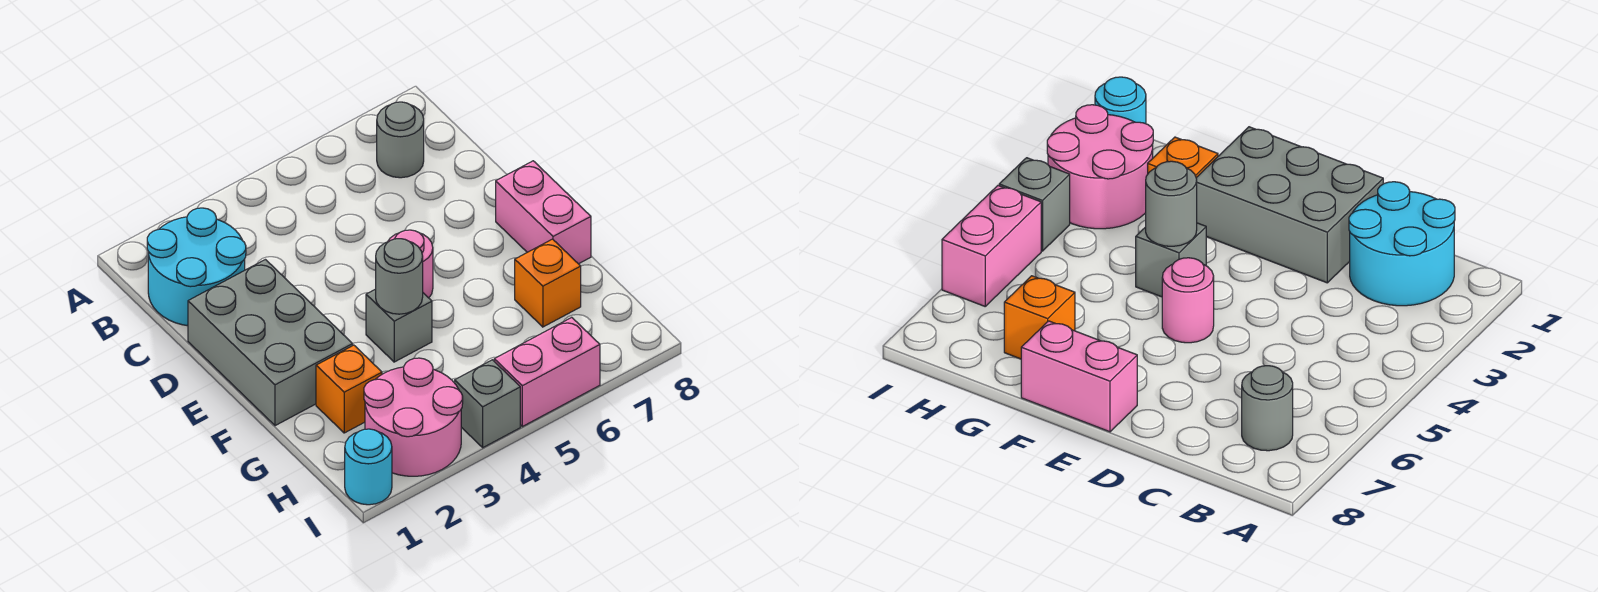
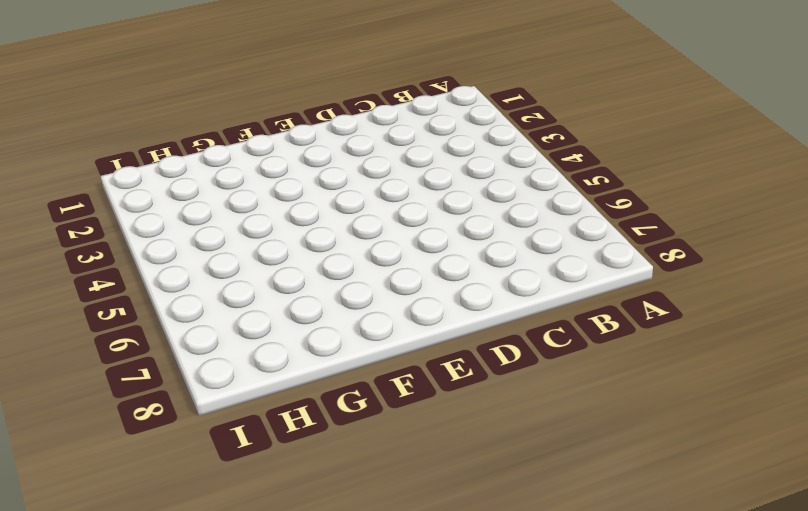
none -> cyan round brick B1:C2 level 1
none -> grey round brick B7 level 1
none -> grey brick D1:F2 level 1

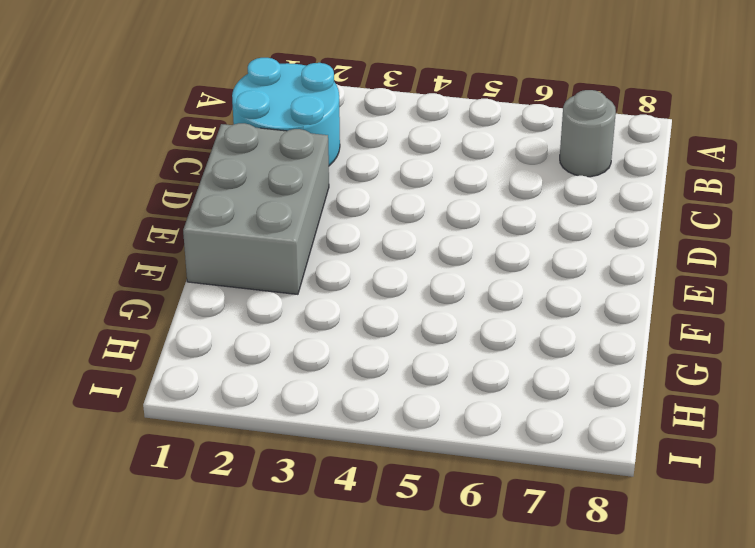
none -> pink round brick E5 level 1
none -> pink brick E8:F8 level 1
none -> grey brick F4 level 1

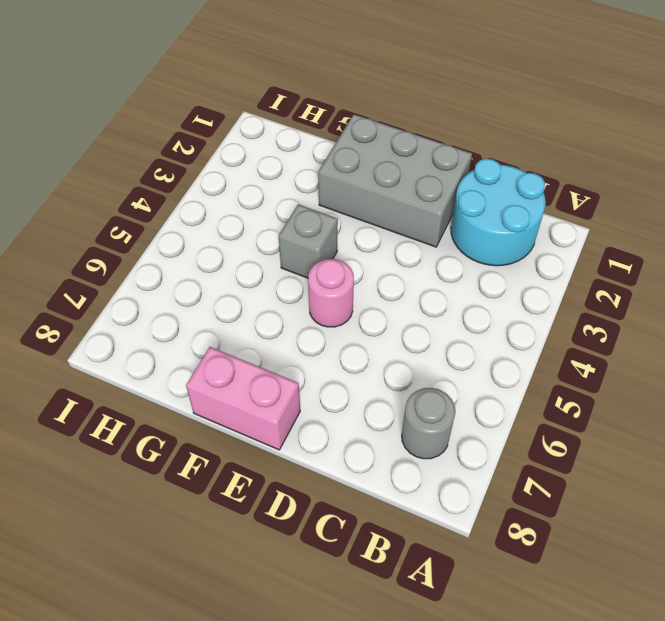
none -> orange brick G2 level 1
none -> orange brick G7 level 1
none -> pink round brick H2:I3 level 1

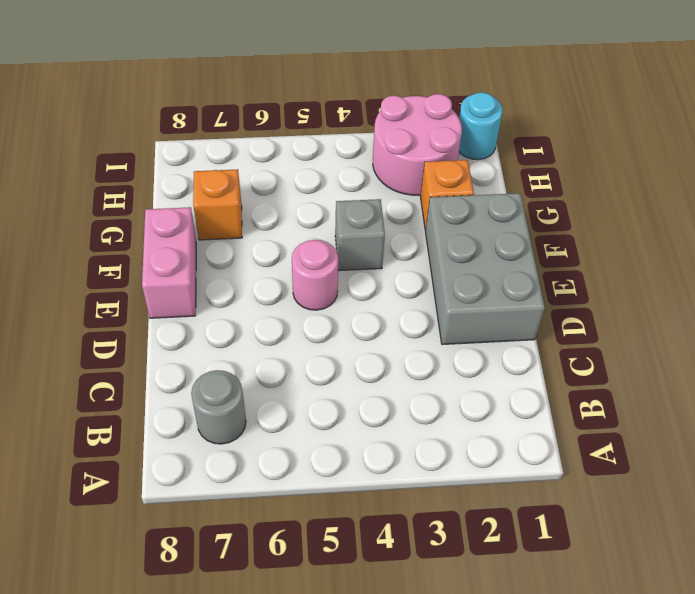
none -> cyan round brick B1:C2 level 1
none -> grey brick I4 level 1
none -> pink brick I5:I6 level 1

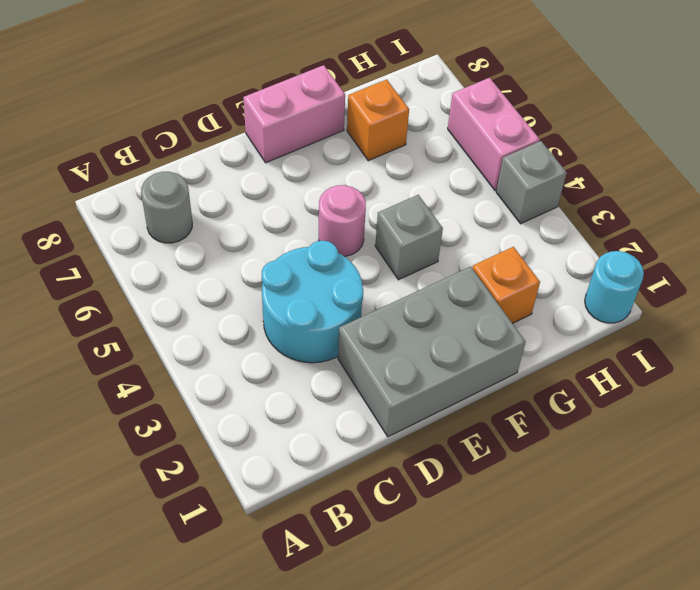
cyan round brick C3:D4 level 1 -> cyan round brick B1:C2 level 1
none -> pink round brick H2:I3 level 1
none -> grey round brick F4 level 2

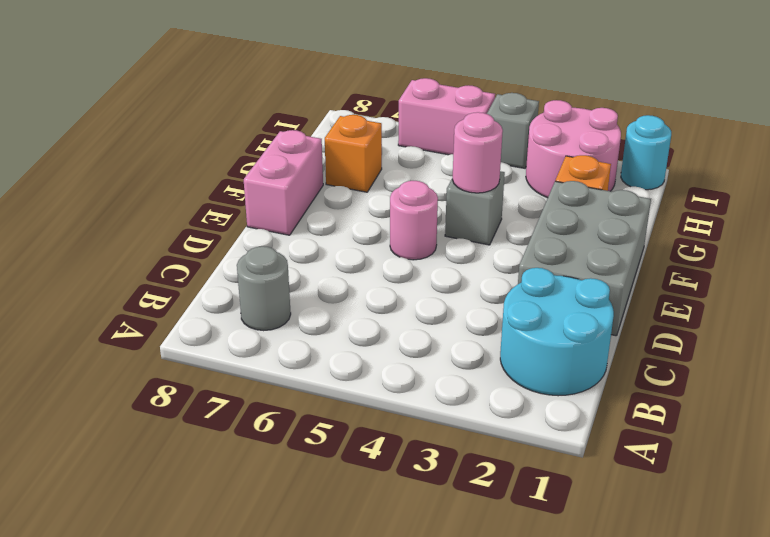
pink round brick F4 level 2 -> grey round brick F4 level 2

